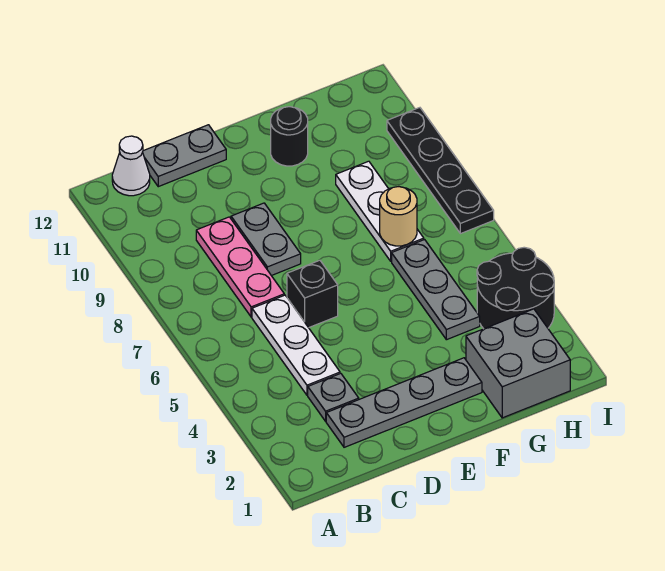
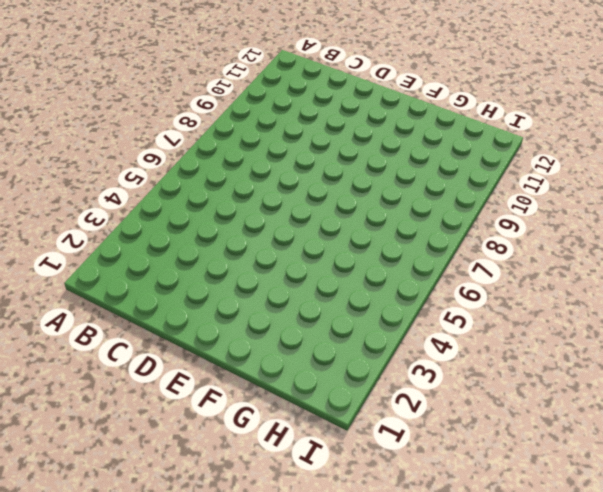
none -> white cone B12 level 1
none -> grey plate C2:F2 level 1
none -> grey plate C3 level 1

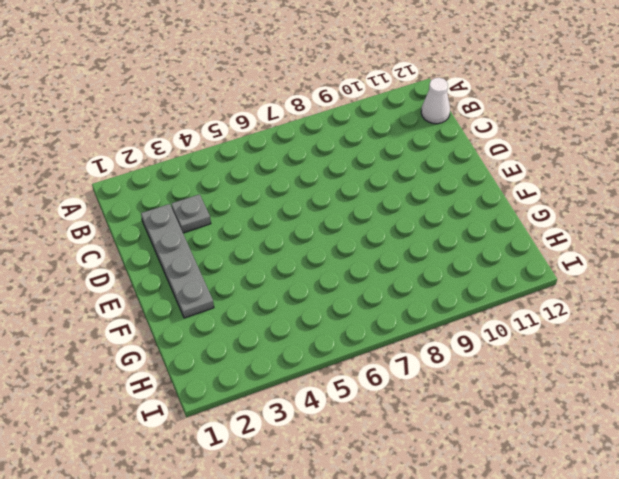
none -> white plate C4:C6 level 1
none -> pink plate C7:C9 level 1
none -> grey plate C12:D12 level 1

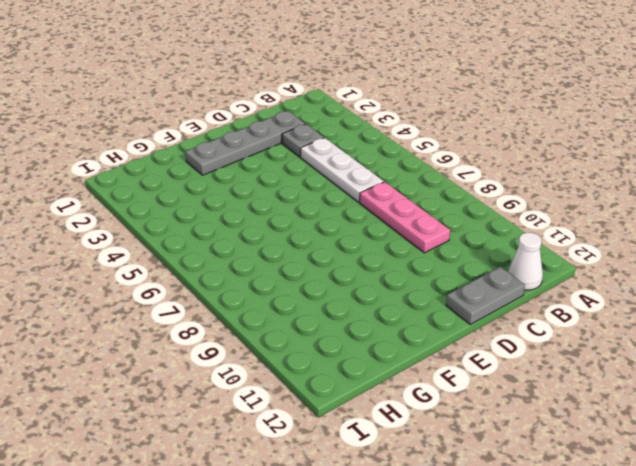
none -> black brick D6 level 1
none -> grey plate D8:D9 level 1
none -> black round brick F11 level 1

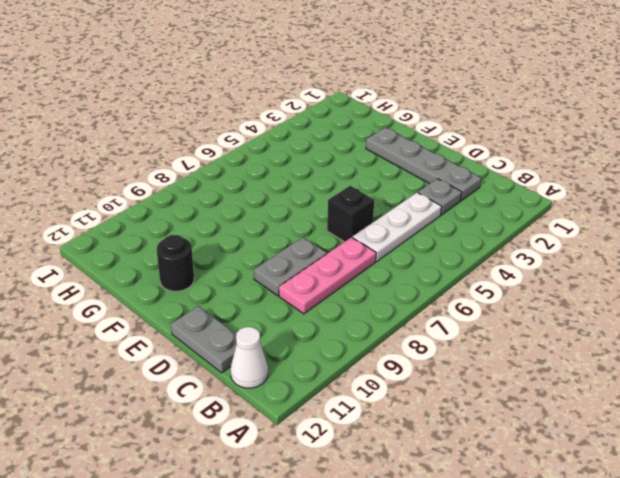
none -> grey brick G1:H2 level 1
none -> grey plate G4:G6 level 1
none -> white plate G7:G9 level 1

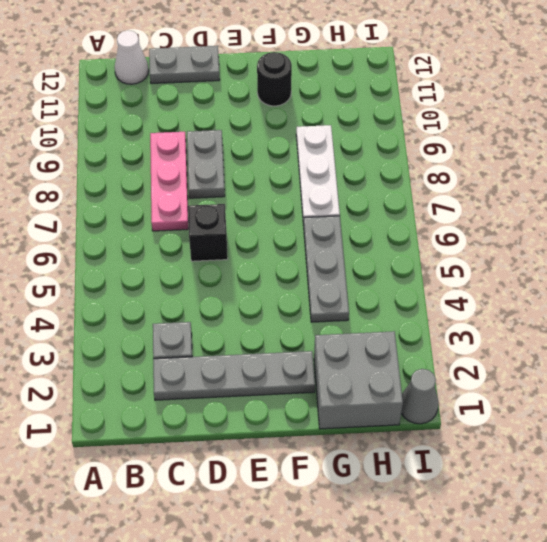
grey cone I1 level 1 -> none
none -> white plate C4:C6 level 1
none -> black round brick H3:I4 level 1
none -> black plate I7:I10 level 1

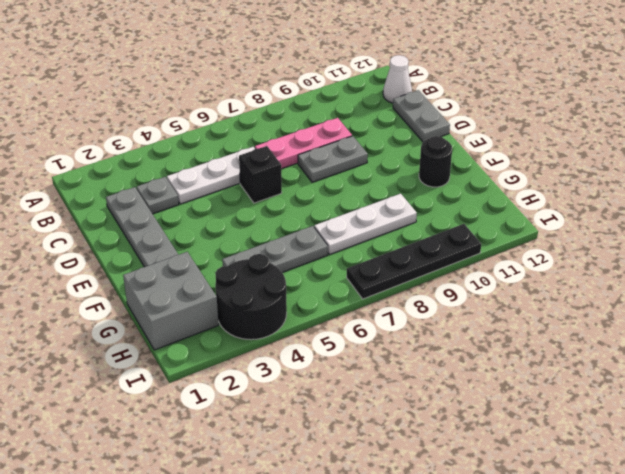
none -> tan round brick G7 level 2

